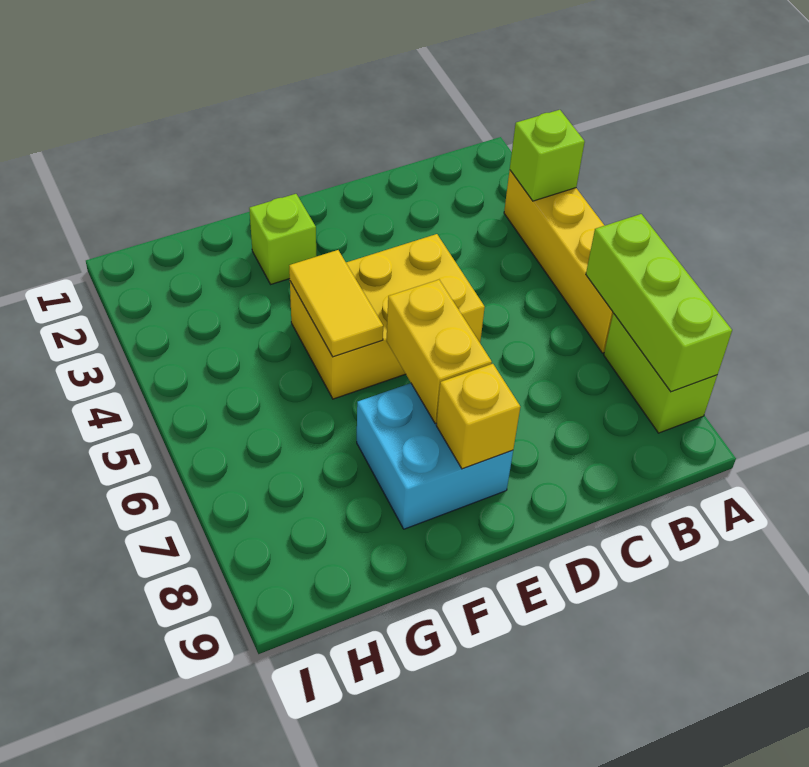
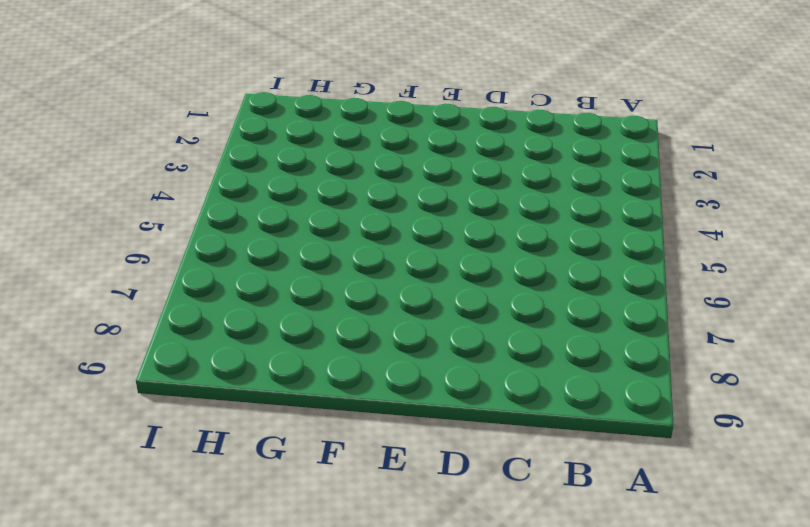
none -> yellow brick A3:A6 level 1
none -> lime brick A7:A8 level 1

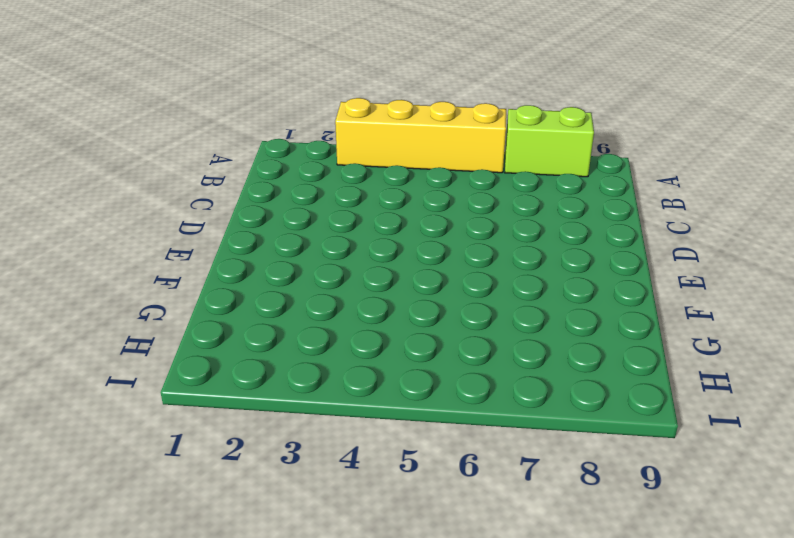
none -> yellow brick D4:F5 level 1
none -> cyan brick E7:F8 level 1

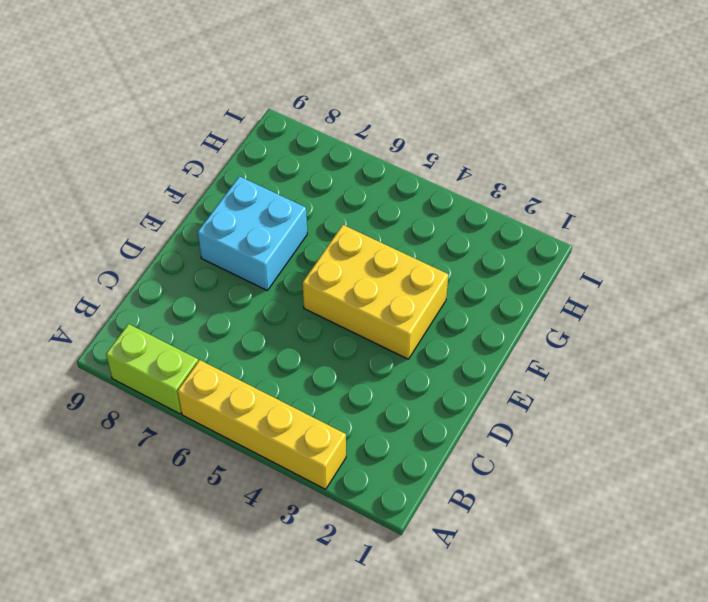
yellow brick E3:F5 level 1 -> yellow brick D4:F5 level 1
none -> lime brick F2 level 1
none -> lime brick A3 level 2

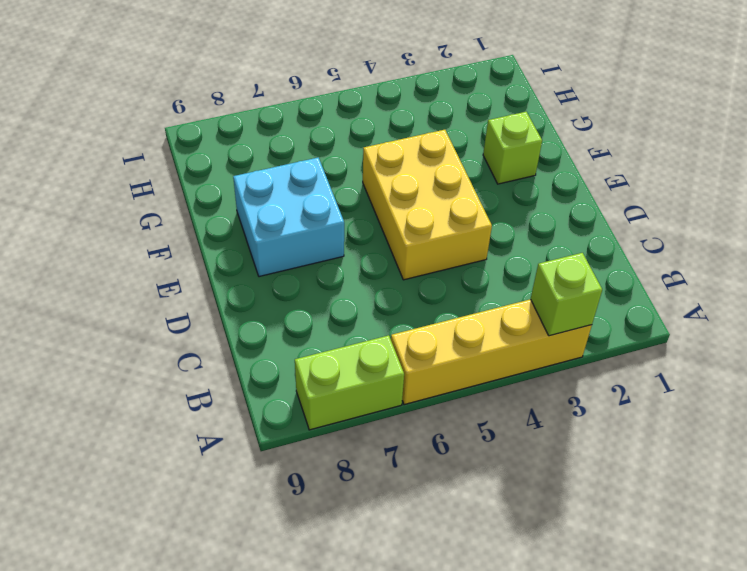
none -> lime brick A6:A8 level 2
none -> yellow brick E6:E7 level 2

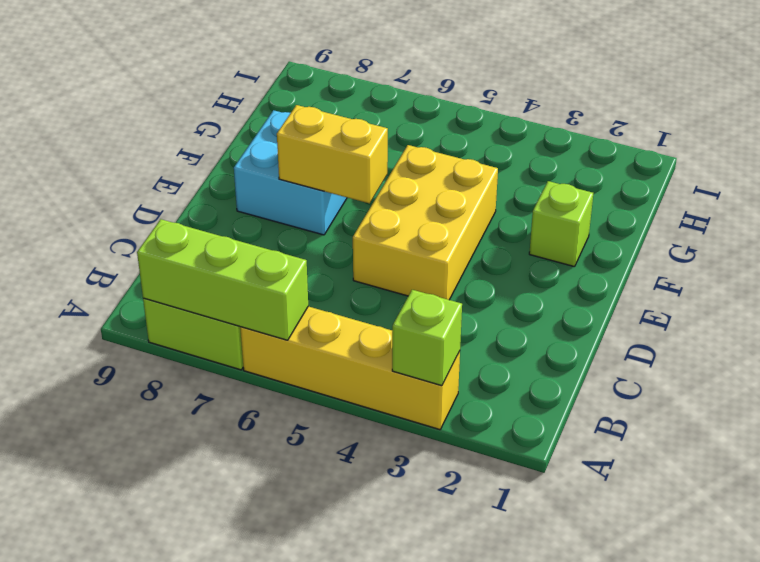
none -> yellow brick E8 level 2
none -> yellow tile F4:F5 level 2

